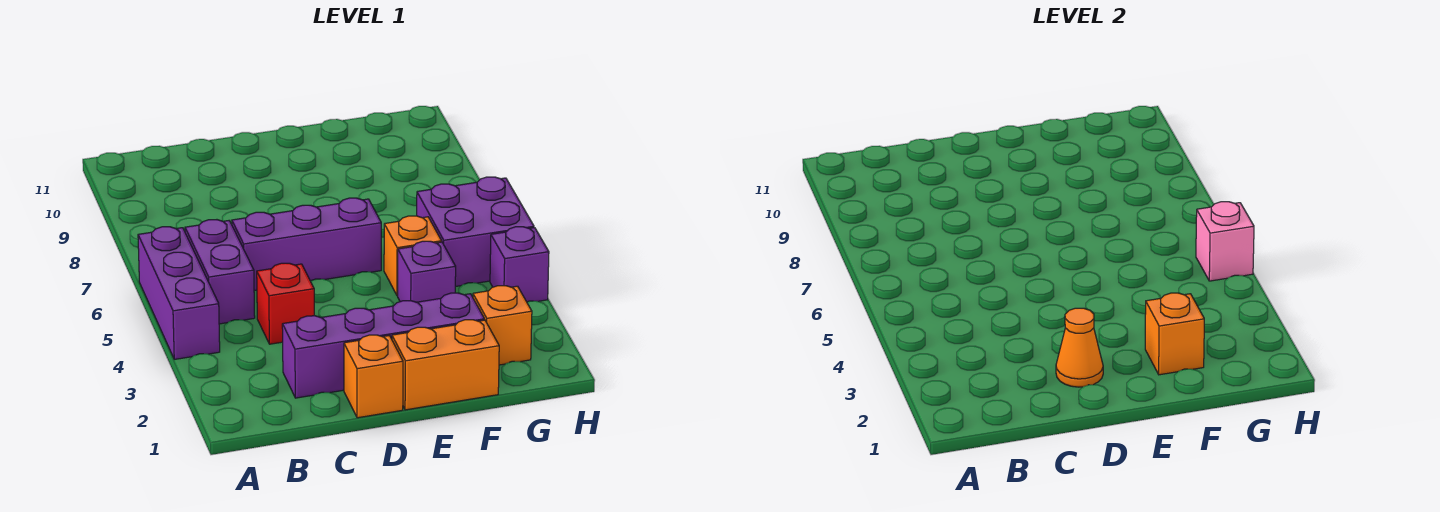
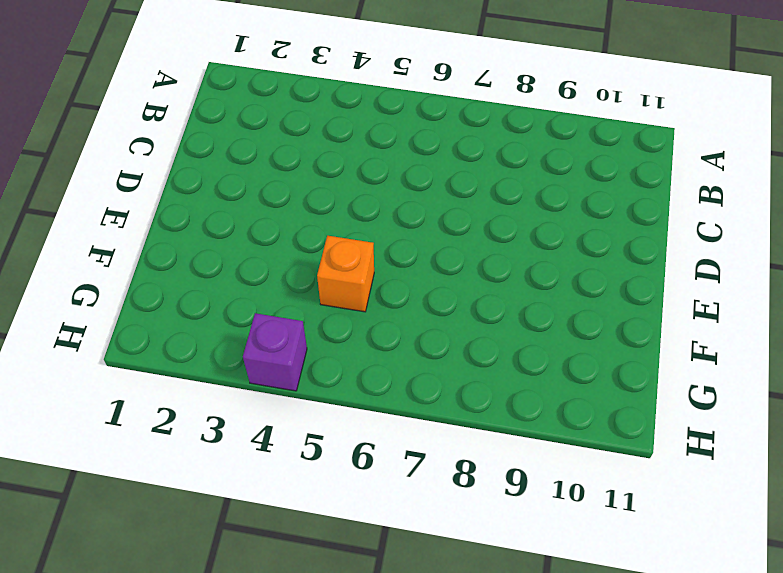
none -> purple brick A4:A6 level 1
none -> purple brick B5:B6 level 1
none -> purple brick C2:F2 level 1

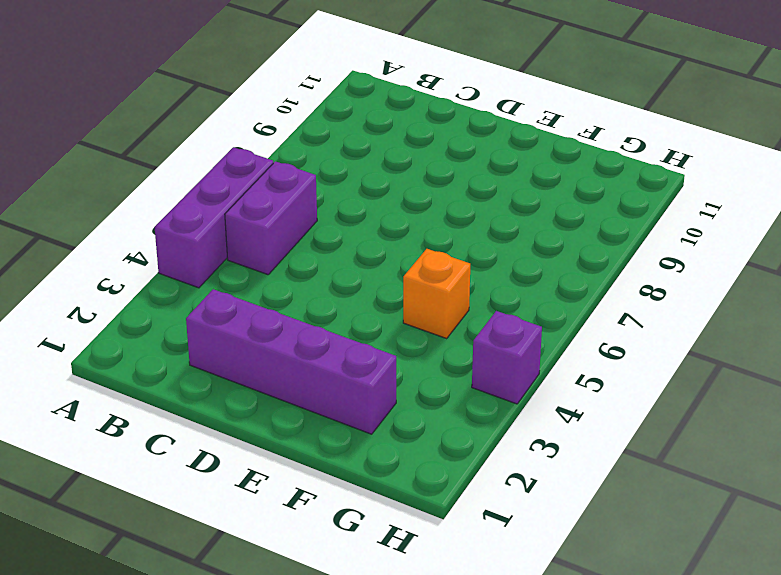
none -> red brick C4 level 1
none -> purple brick C6:E6 level 1
none -> orange brick D1 level 1

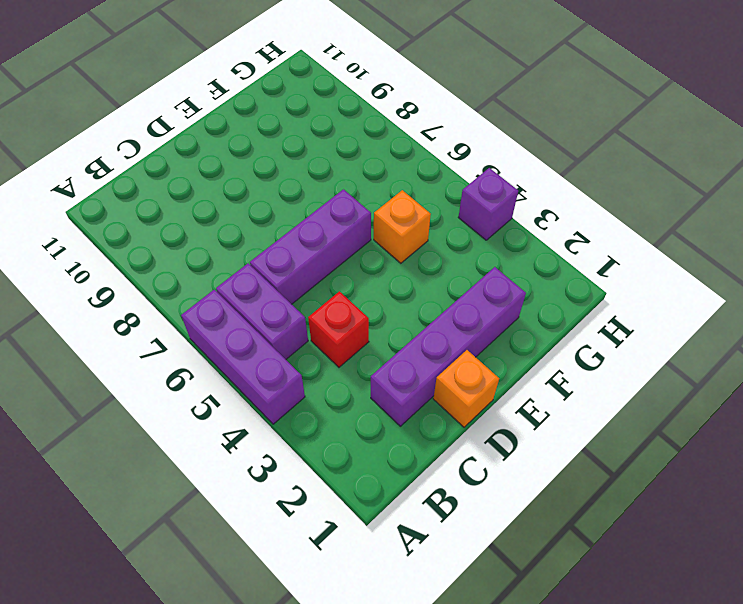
none -> orange brick E1:F1 level 1
none -> purple brick F4 level 1
none -> orange brick G2 level 1

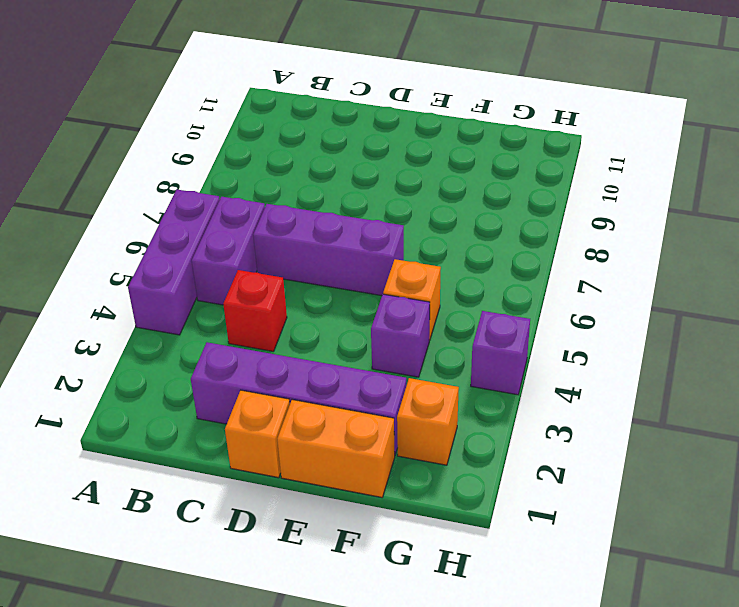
none -> purple brick G5:H6 level 1
none -> orange cone D2 level 2
none -> orange brick F2 level 2

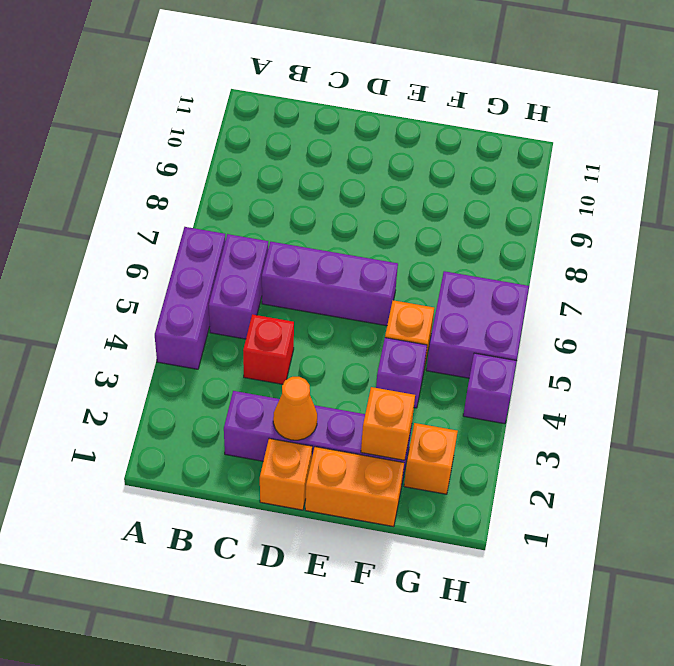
none -> pink brick H5 level 2

